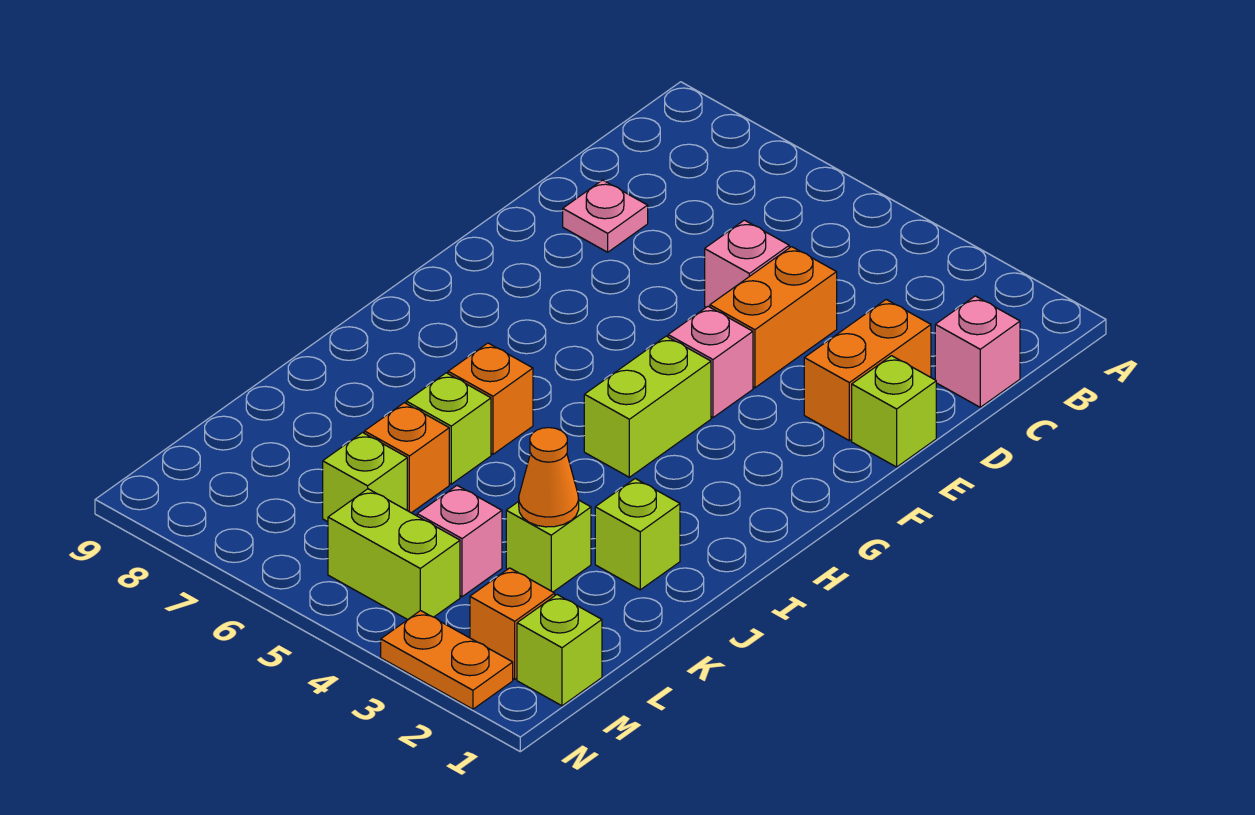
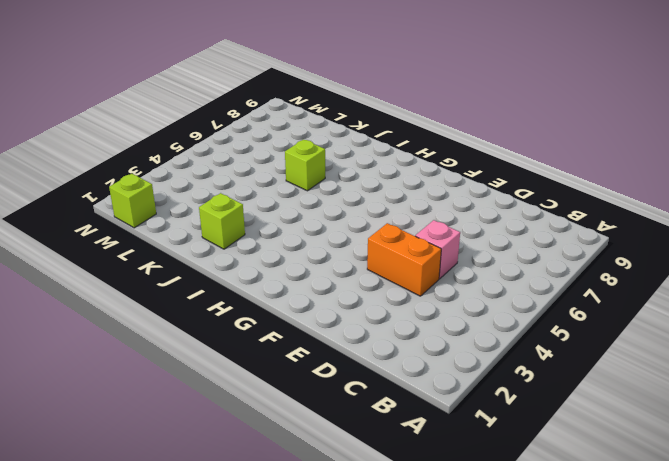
none -> pink brick C1 level 1
none -> orange brick D2:E2 level 1
none -> pink plate D8 level 1

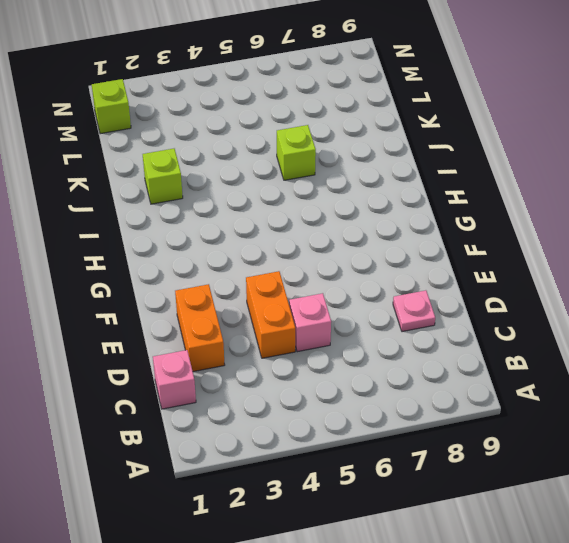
none -> lime brick E1 level 1
none -> pink brick F4 level 1
none -> lime brick G4:H4 level 1

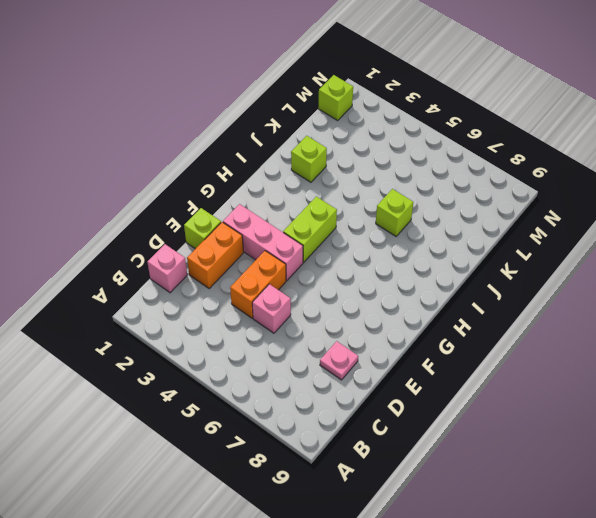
pink brick F2:F4 level 1 -> pink brick F4 level 1
none -> orange brick I6 level 1
none -> lime brick K3 level 1
none -> orange brick K6 level 1

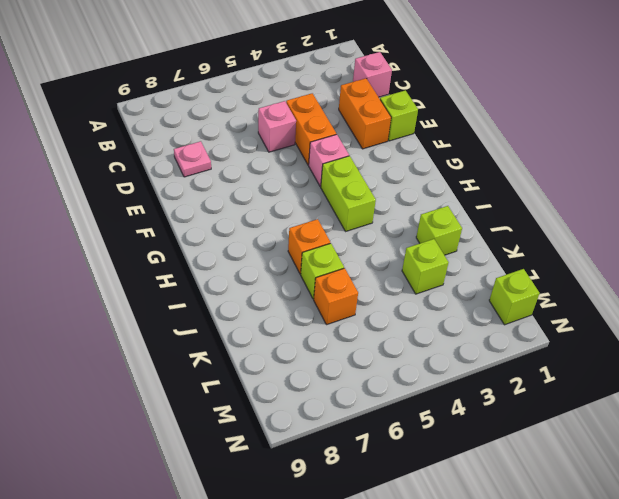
none -> pink brick L4 level 1
none -> lime brick L6 level 1
none -> orange brick M2 level 1

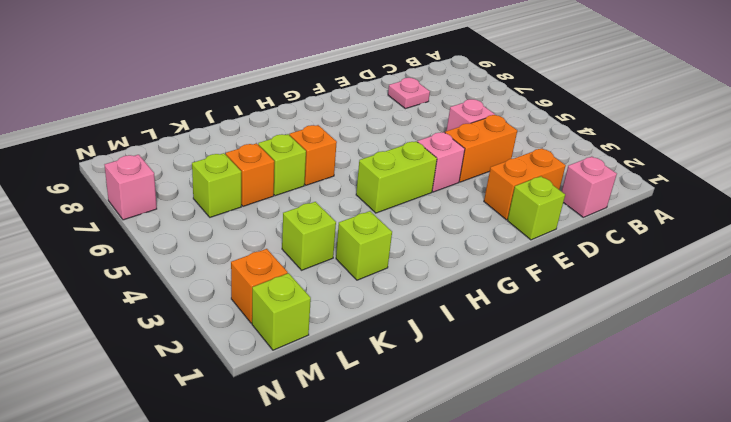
pink brick N7 level 1 -> pink brick L4 level 1
none -> lime brick M4:M5 level 1
none -> orange plate N2:N3 level 1
none -> orange cone K3 level 2

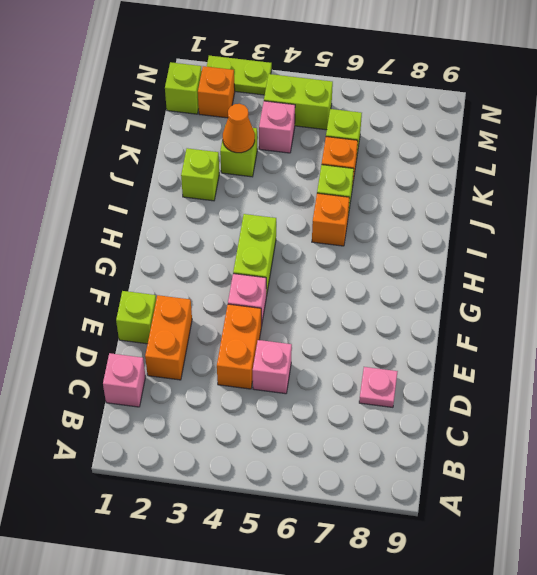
lime plate N2:N3 level 1 -> orange plate N2:N3 level 1

